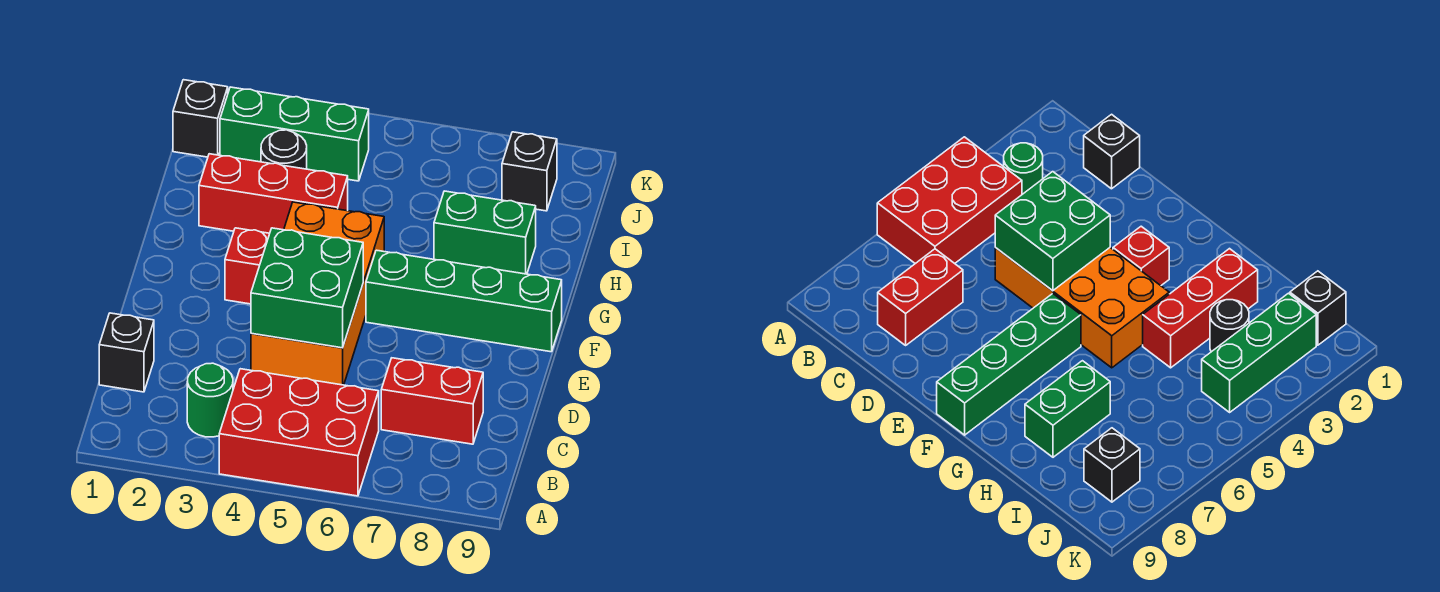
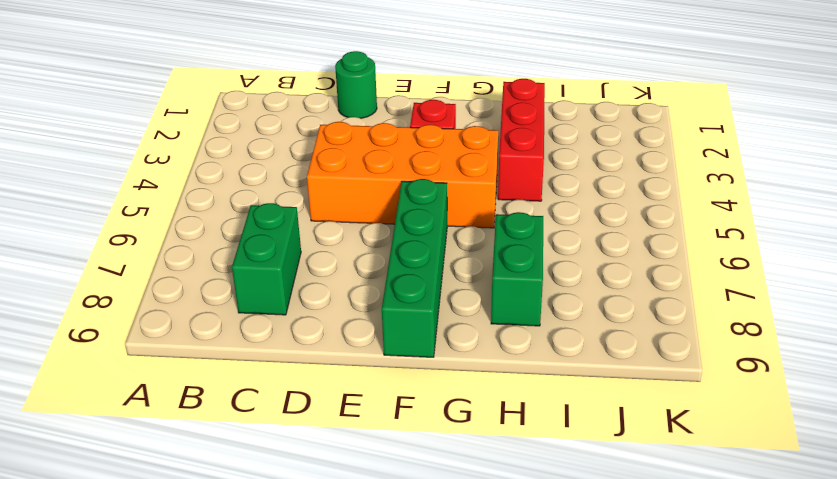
green brick C7:C8 level 1 -> red brick C7:C8 level 1
green round brick D1 level 1 -> green round brick B3 level 1
none -> red brick A4:B6 level 1
none -> black brick C1 level 1
none -> black round brick I3 level 1

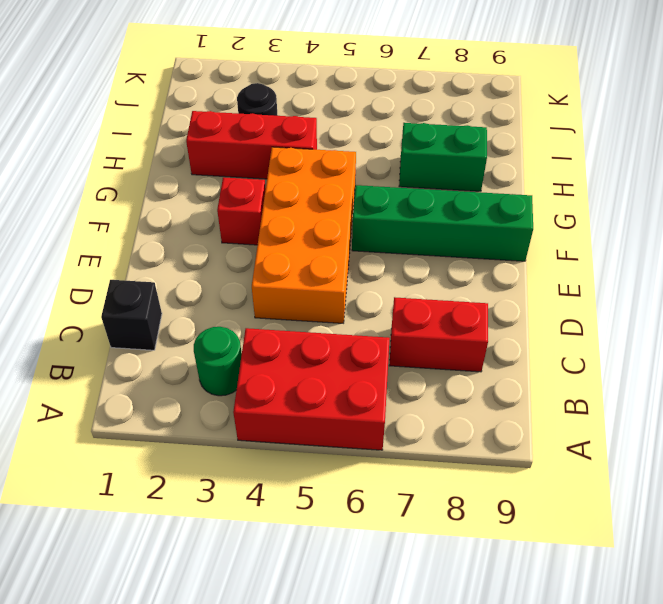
none -> black brick J1 level 1
none -> green brick J2:J4 level 1
none -> black brick J8 level 1

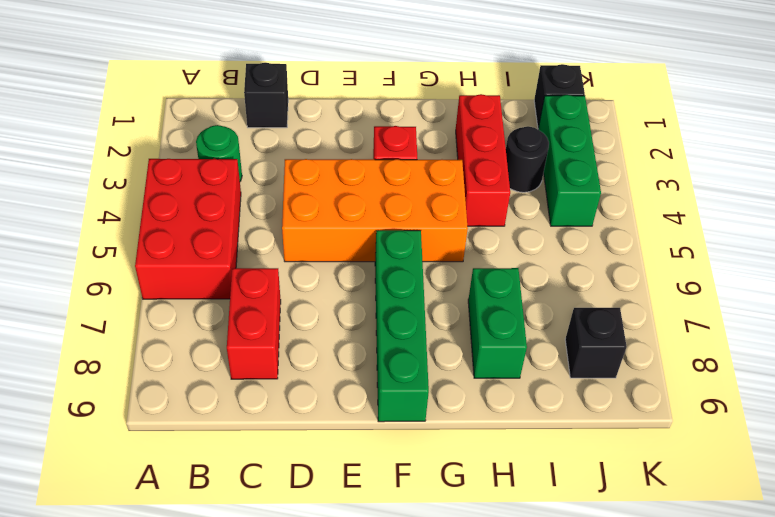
none -> green brick D4:E5 level 2

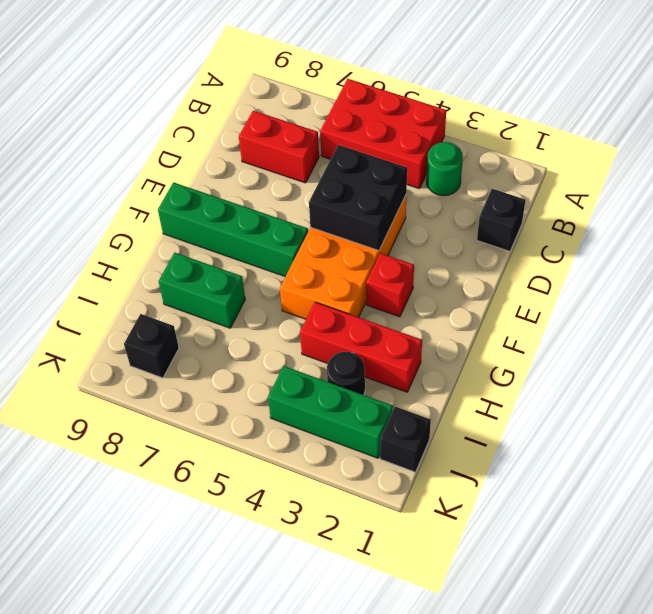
black brick D4:E5 level 2 -> green brick D4:E5 level 2

